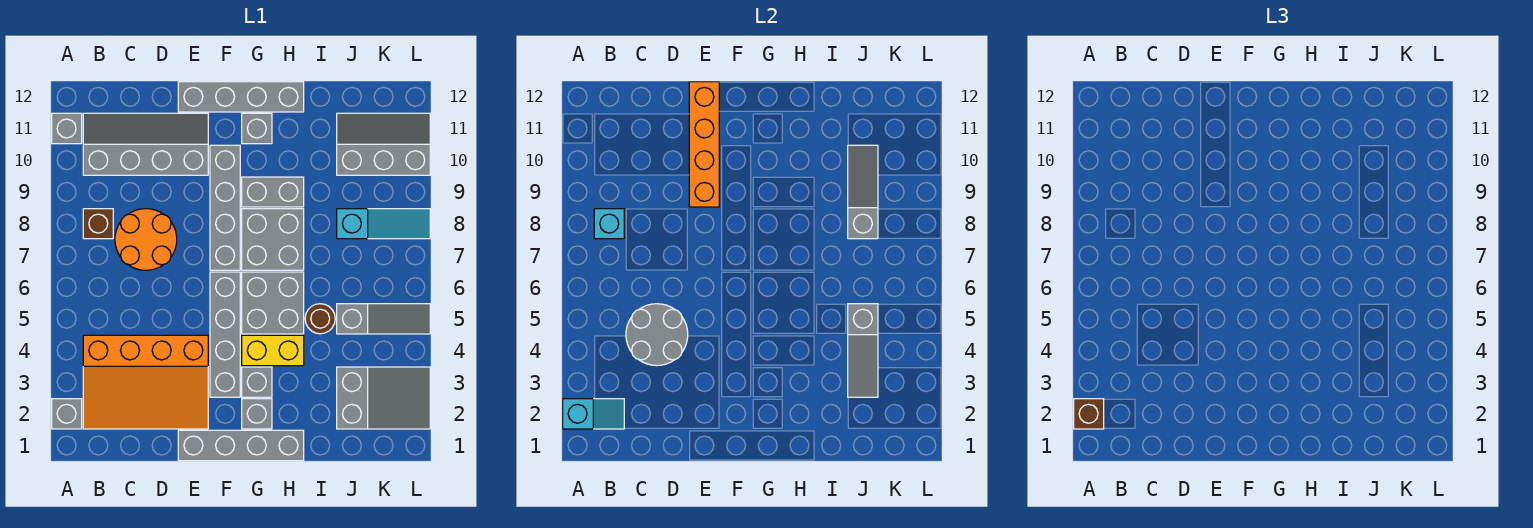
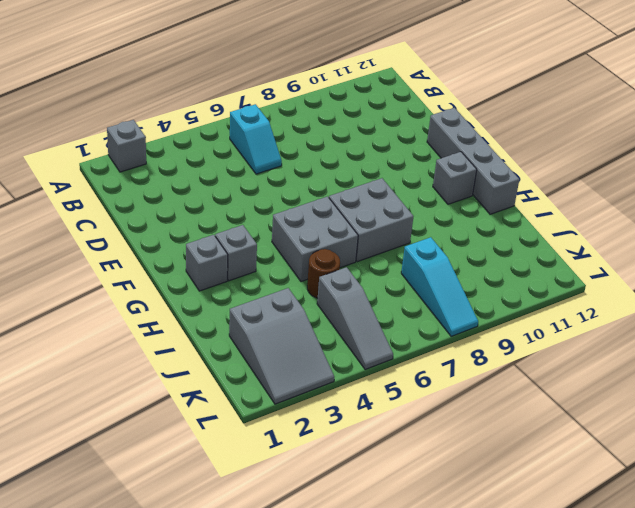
cyan slope B6:C6 level 1 top B -> cyan slope A2:B2 level 2 top A
none -> grey brick A11 level 1
none -> orange slope B2:E4 level 1 top 4
none -> brown brick B8 level 1

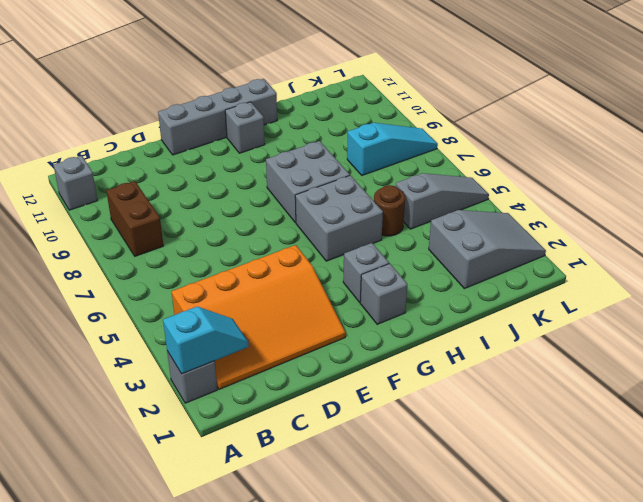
brown brick B8:B9 level 1 -> brown brick B8 level 1
none -> grey slope B10:E11 level 1 top 10
none -> orange round brick C7:D8 level 1
none -> grey brick E1:H1 level 1

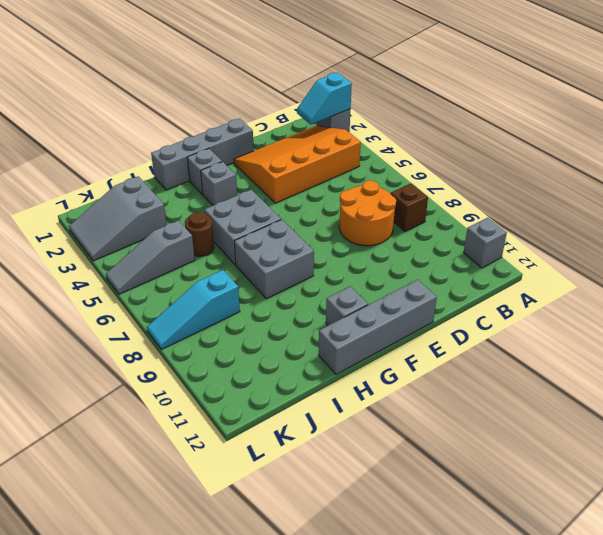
none -> grey slope B10:E11 level 1 top 10
none -> grey brick F3:F6 level 1
none -> grey brick F7:F10 level 1

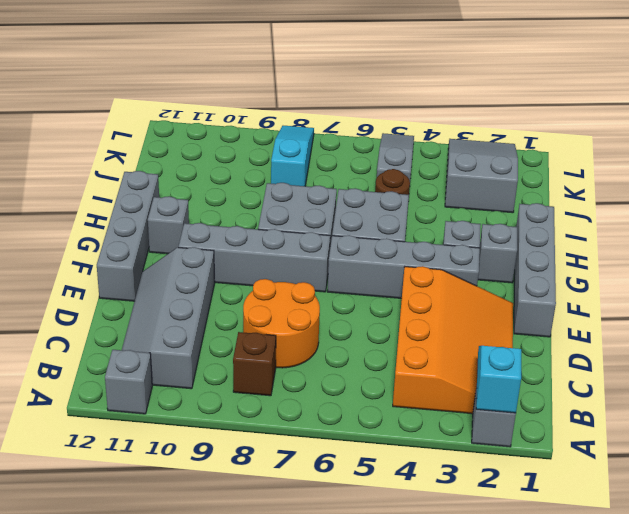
none -> yellow brick G4:H4 level 1
none -> grey brick G9:H9 level 1
none -> grey slope J10:L11 level 1 top 10

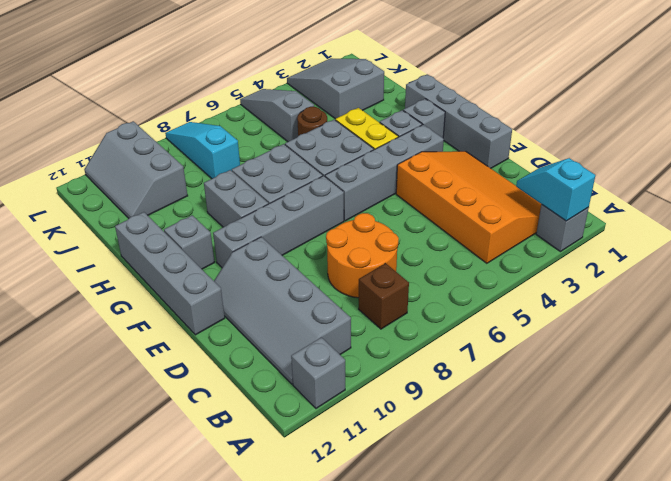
none -> cyan brick B8 level 2
none -> grey round brick C4:D5 level 2
none -> orange brick E9:E12 level 2

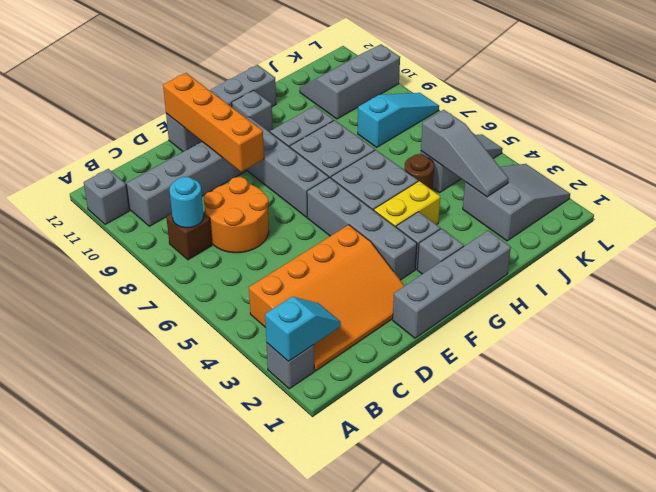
cyan round brick B8 level 2 -> cyan brick B8 level 2
none -> grey round brick C4:D5 level 2
none -> grey slope J8:J10 level 2 top 8
none -> brown brick A2 level 3

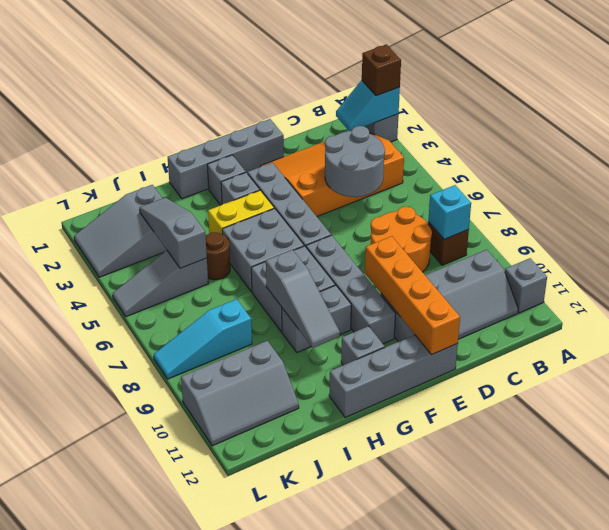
grey slope H8:H10 level 2 top 8 -> grey slope J8:J10 level 2 top 8

